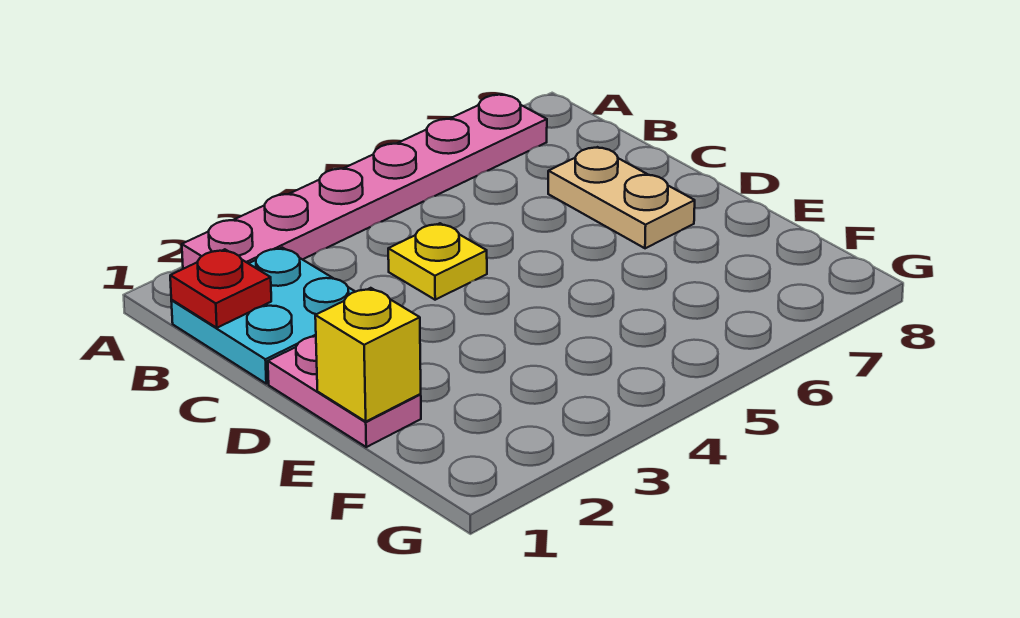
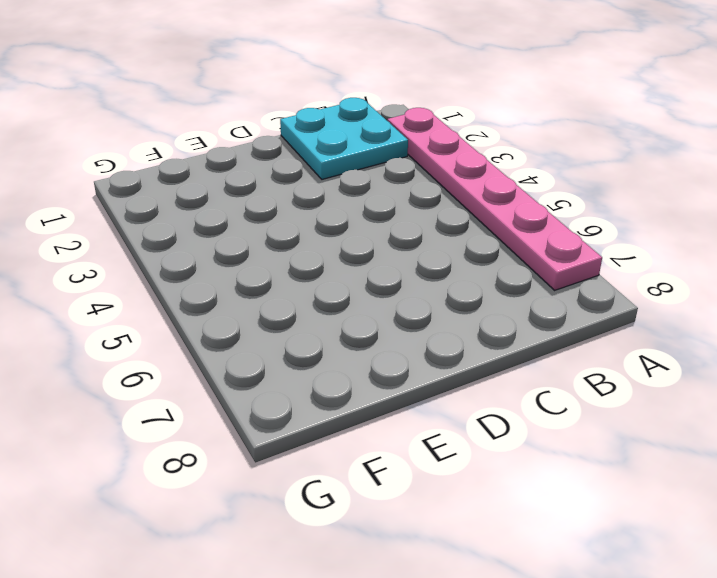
none -> yellow plate C4 level 1
none -> tan plate C7:D7 level 1

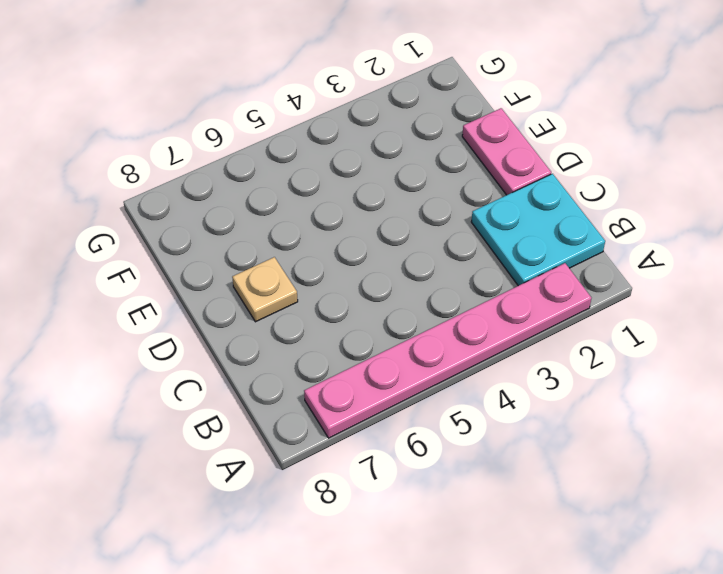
tan plate D7 level 1 -> tan plate C7:D7 level 1
none -> yellow plate C4 level 1
none -> red plate B1 level 2

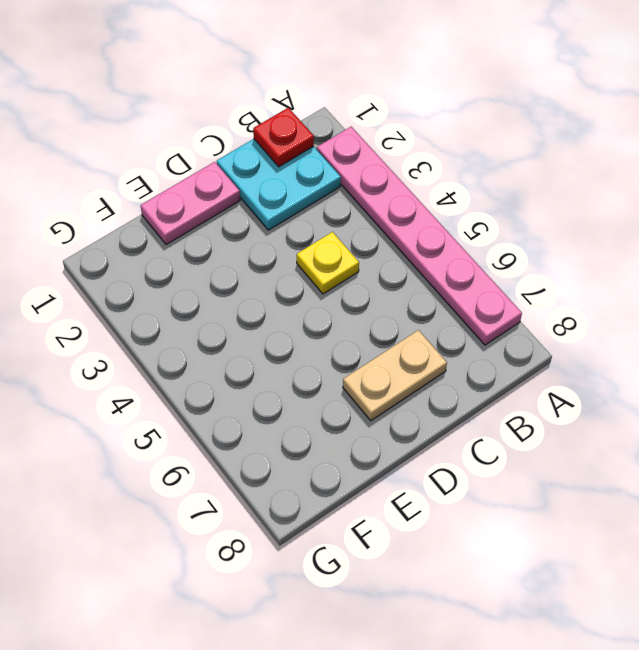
none -> yellow brick E1 level 2

